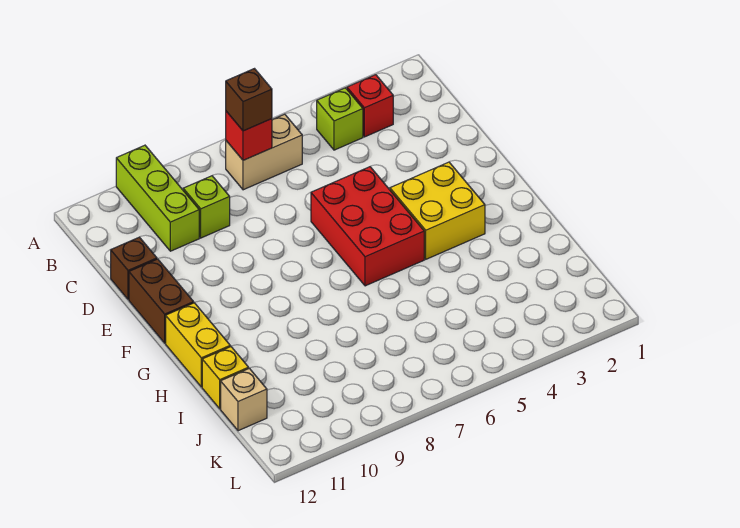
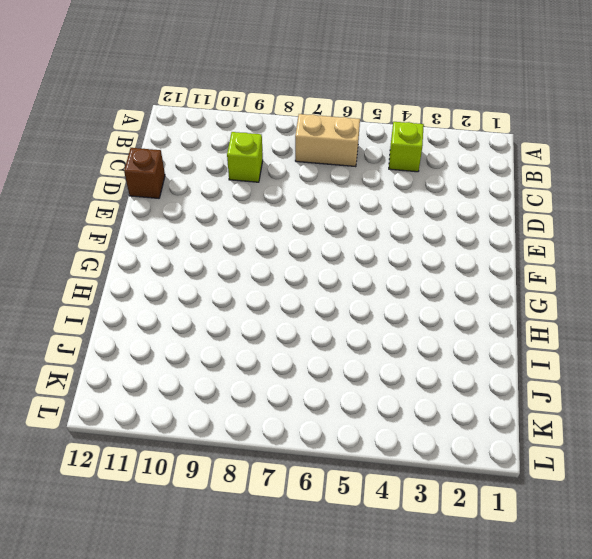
none -> lime brick A10:C10 level 1
none -> red brick B3 level 1
none -> red brick E5:G6 level 1

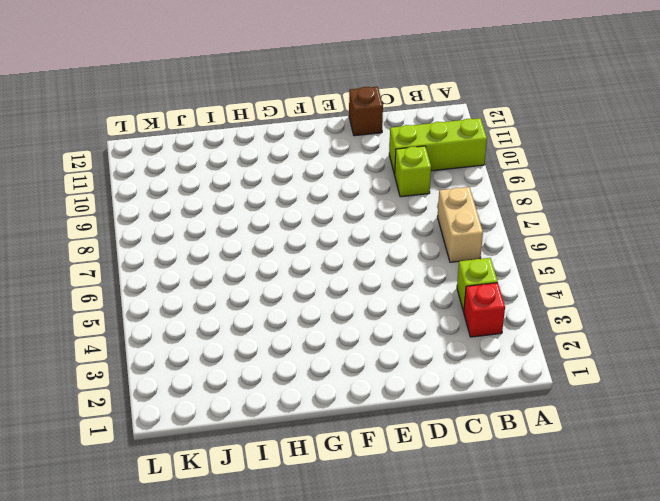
none -> red brick E5:G6 level 1
none -> brown brick E12:F12 level 1
none -> yellow brick F3:G4 level 1

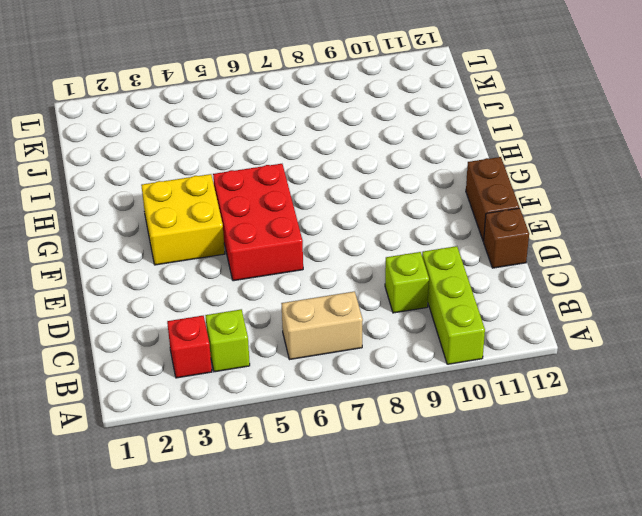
none -> yellow brick G12:H12 level 1
none -> yellow brick I12 level 1
none -> tan brick J12 level 1

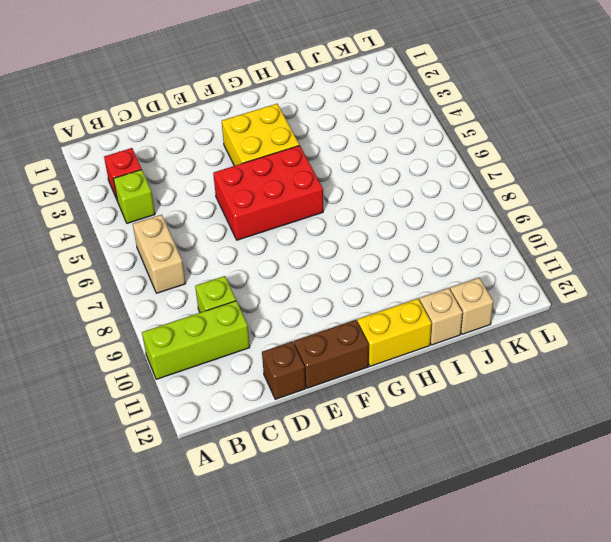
tan brick I12 level 1 -> yellow brick I12 level 1
none -> red brick B7 level 2
none -> brown brick B7 level 3

